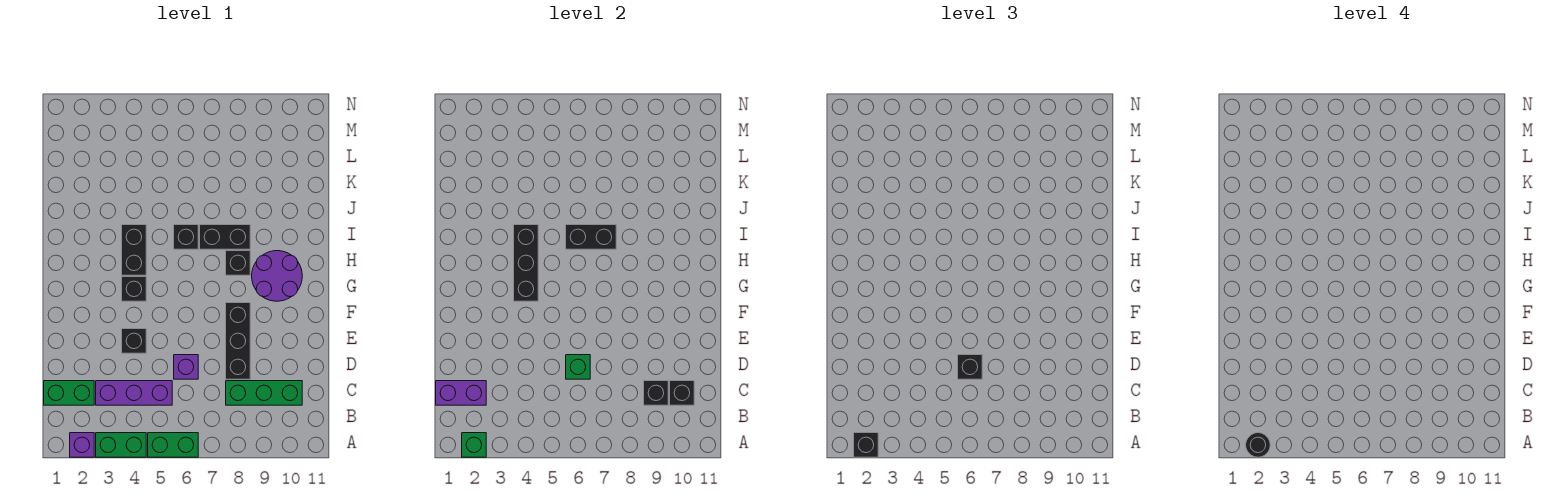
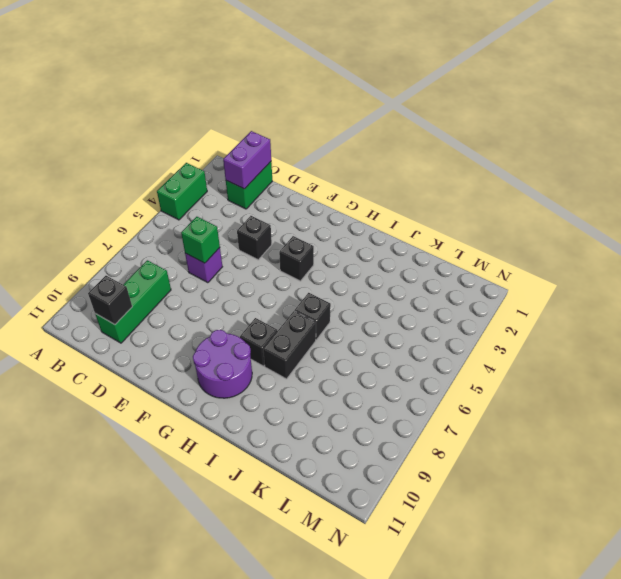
none -> purple brick A2 level 1
none -> green brick A5:A6 level 1
none -> purple brick C3:C5 level 1

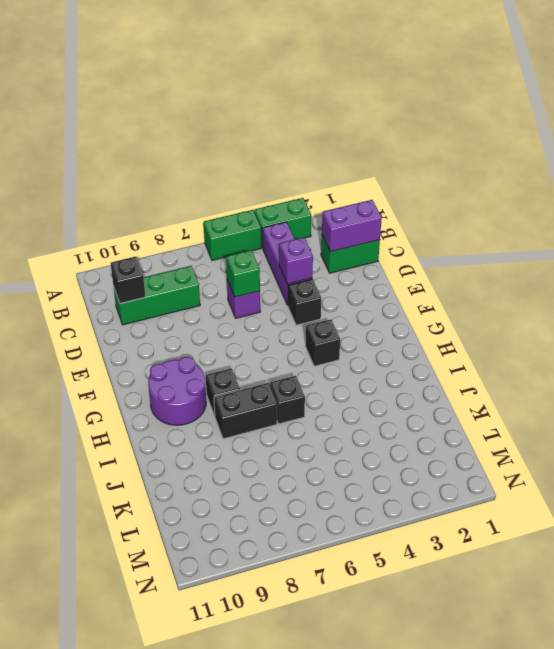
purple brick B4:D4 level 1 -> purple brick C3:C5 level 1
purple brick D4 level 2 -> purple brick A2 level 1
none -> black brick D8:F8 level 1
none -> black brick H4:I4 level 1
none -> green brick A2 level 2

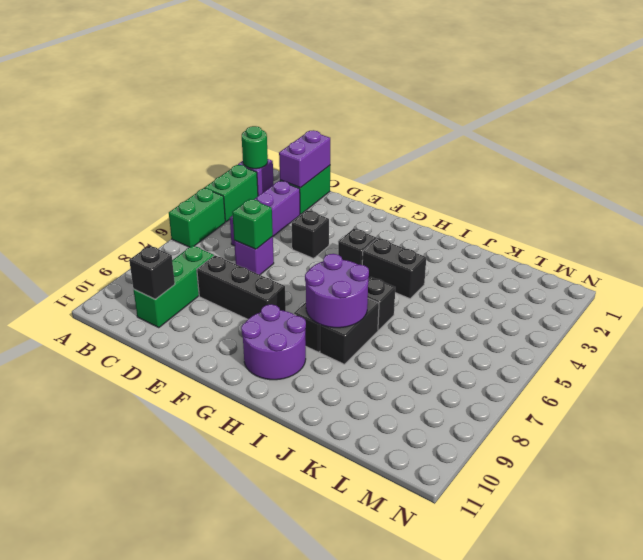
green round brick A2 level 2 -> green brick A2 level 2
purple round brick H7:I8 level 2 -> black brick I6:I7 level 2
none -> black brick C9 level 2
none -> black brick G4:I4 level 2
none -> black brick A2 level 3

